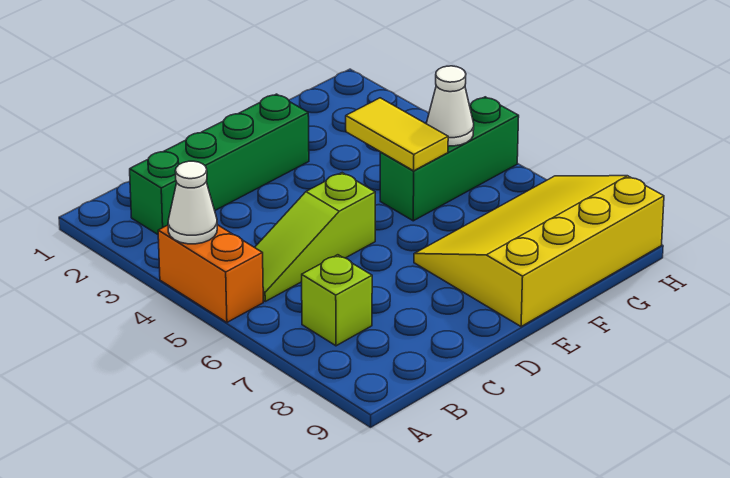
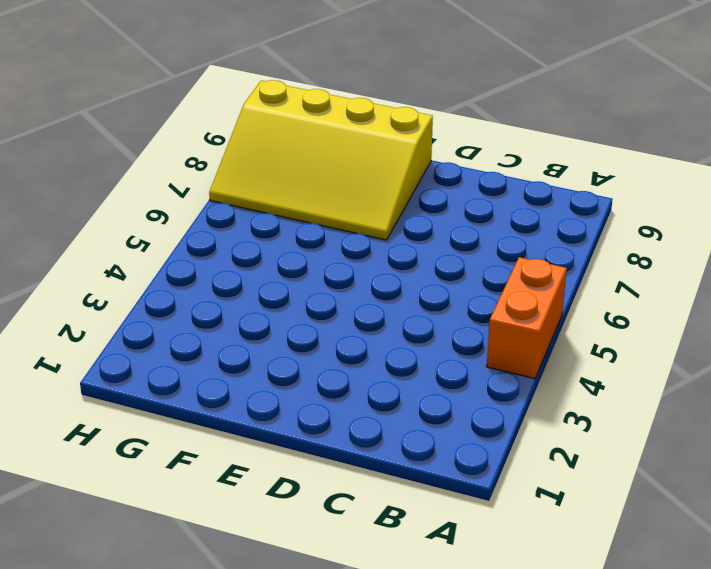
none -> green brick B2:E2 level 1
none -> lime slope B5:D5 level 1 top D

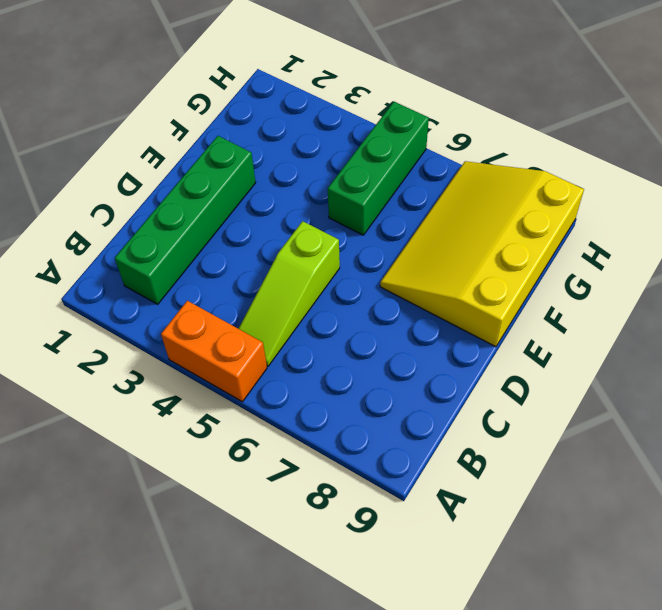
none -> lime brick B7 level 1
none -> white cone A4 level 2

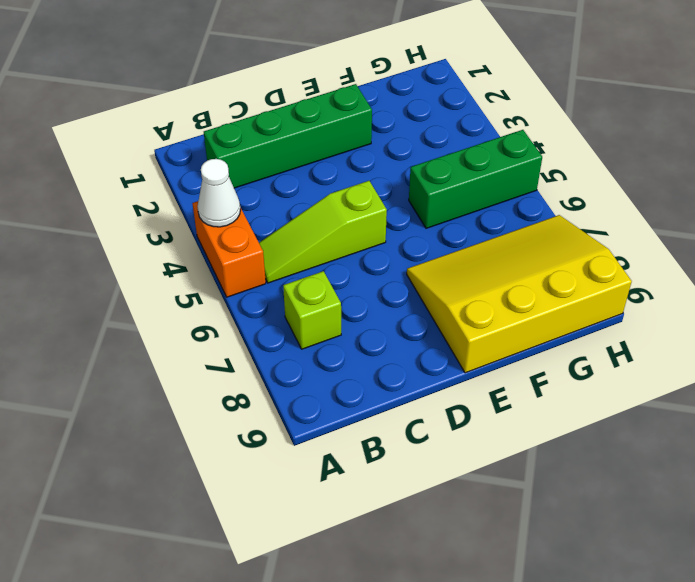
none -> yellow tile F4:F5 level 2
none -> white cone G5 level 2

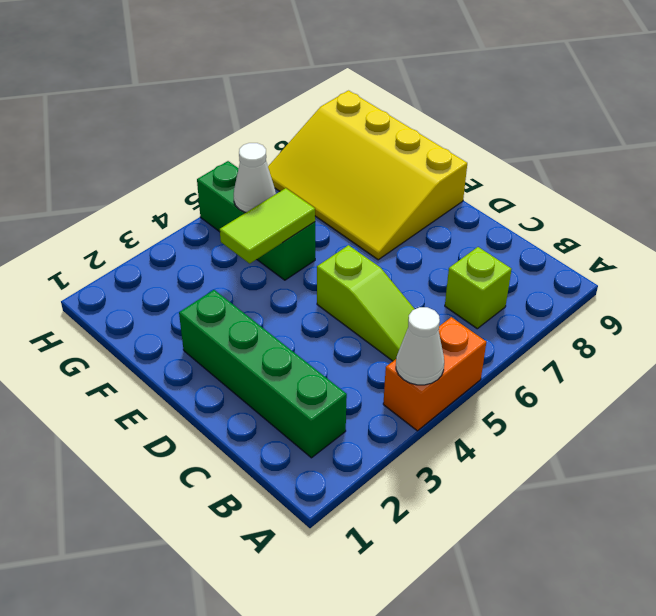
lime tile F4:F5 level 2 -> yellow tile F4:F5 level 2

